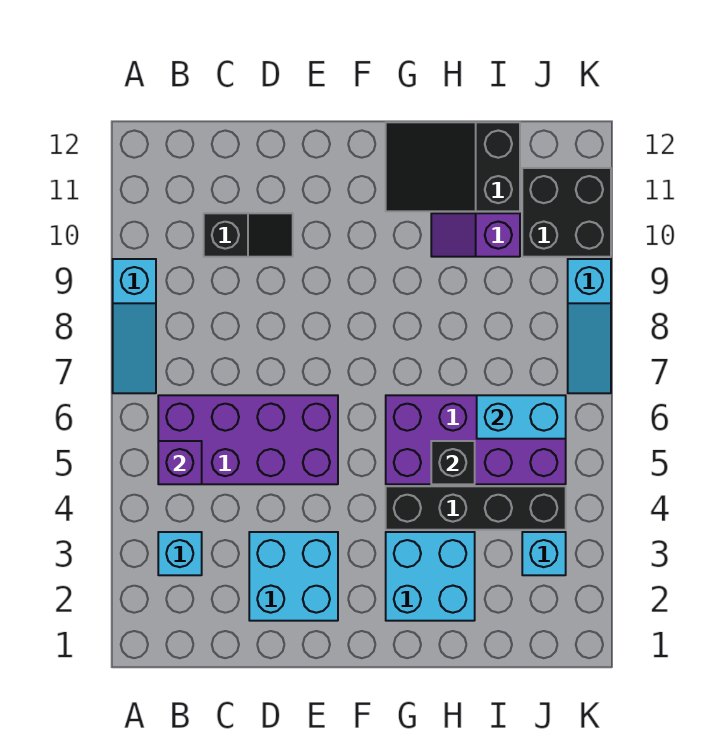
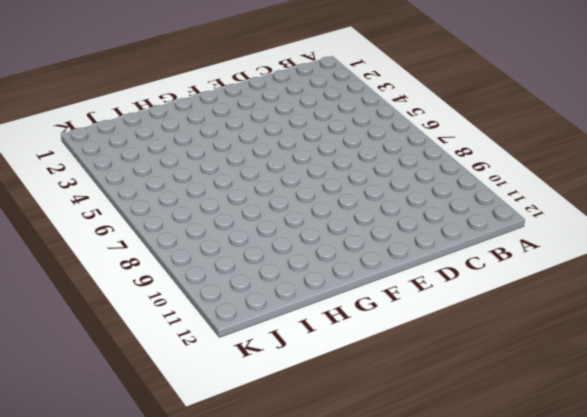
none -> cyan slope A7:A9 level 1 top 9
none -> cyan brick B3 level 1
none -> purple brick B5:E6 level 1

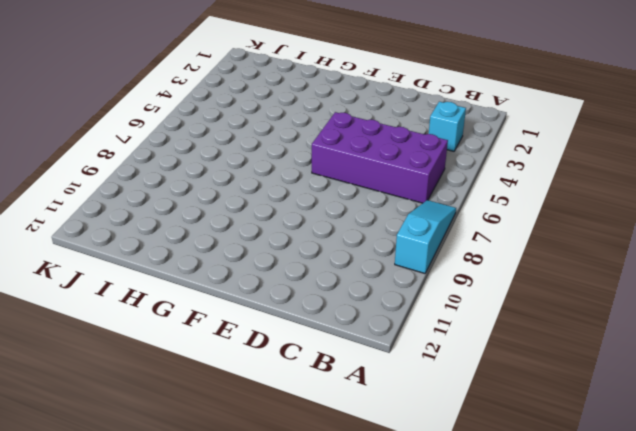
none -> black slope C10:D10 level 1 top C
none -> cyan brick D2:E3 level 1
none -> cyan brick G2:H3 level 1

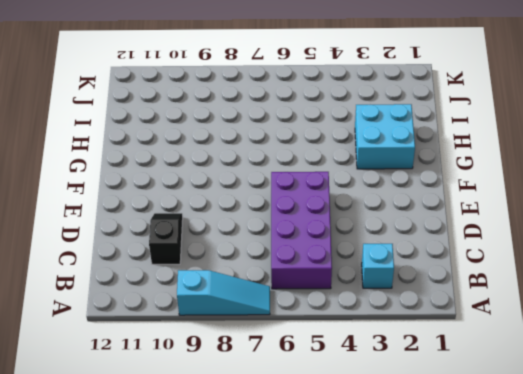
none -> cyan brick D2:E3 level 1
none -> black brick G4:J4 level 1
none -> purple brick G5:J6 level 1

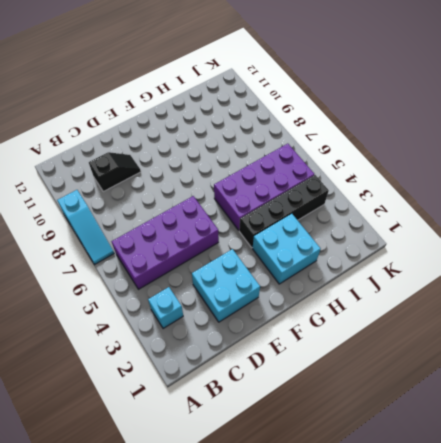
none -> black slope G11:I12 level 1 top I
none -> purple slope H10:I10 level 1 top I
none -> cyan brick J3 level 1

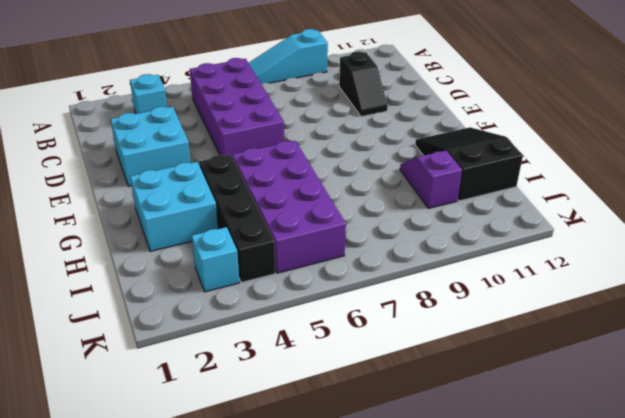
none -> black brick J10:K11 level 1
none -> cyan slope K7:K9 level 1 top 9
none -> purple brick B5 level 2

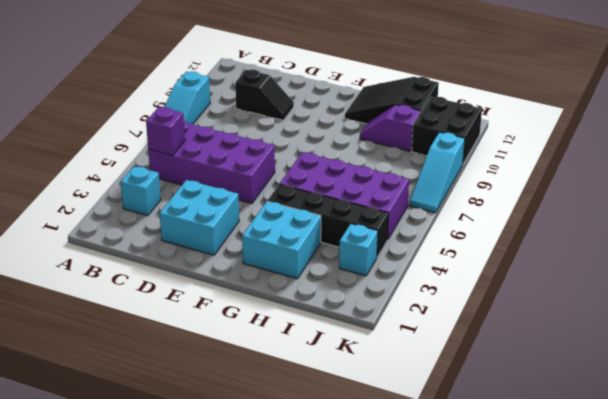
none -> black brick H5 level 2
none -> cyan brick I6:J6 level 2

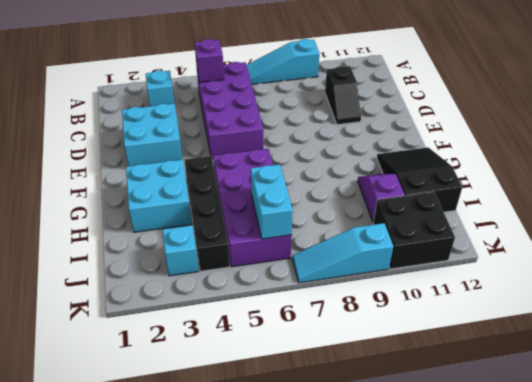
none -> black brick H5 level 2

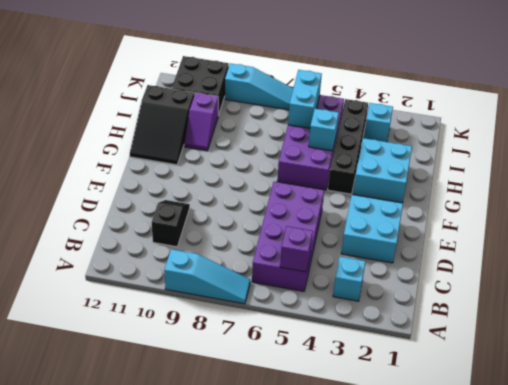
cyan brick H5 level 2 -> black brick H5 level 2

